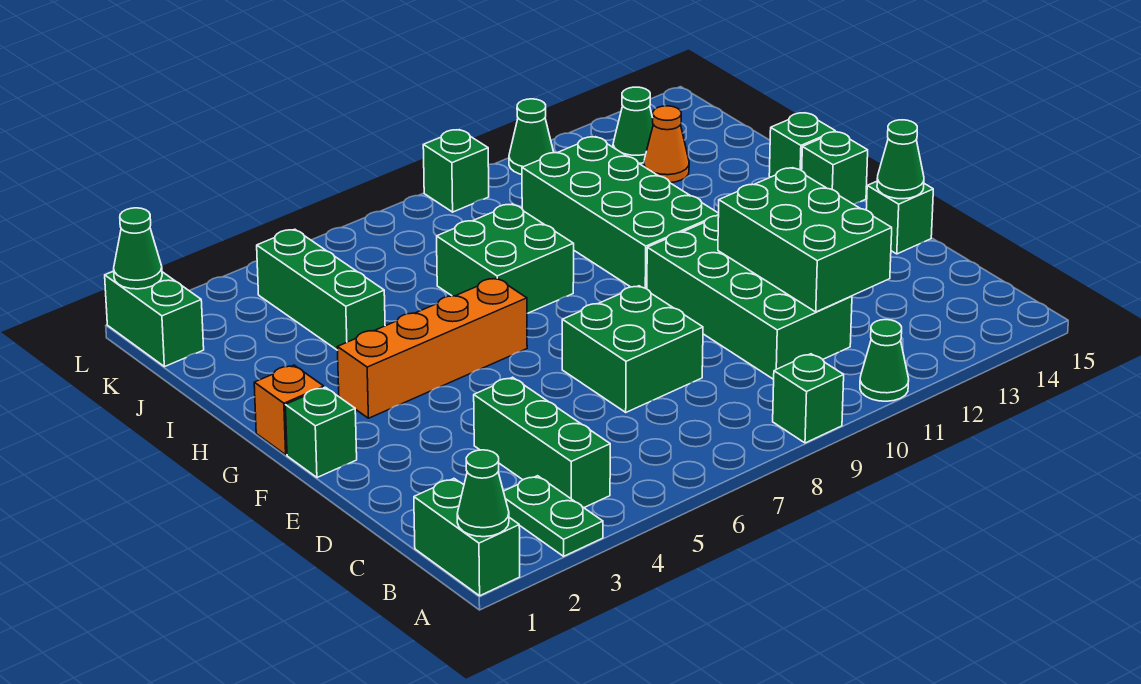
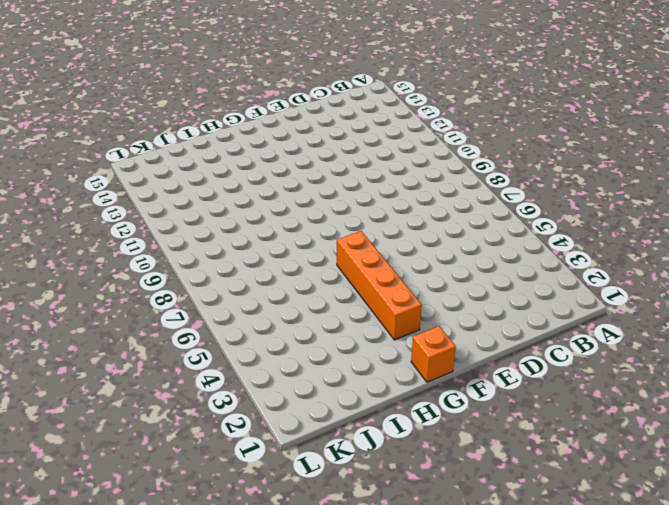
none -> green brick A1:B1 level 1
none -> green plate A3:B3 level 1
none -> green brick A9 level 1

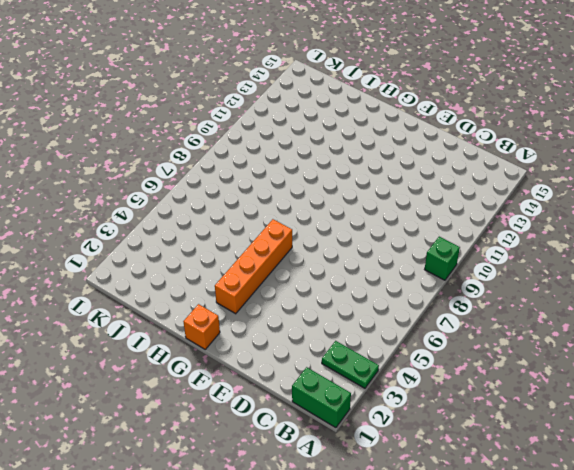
none -> green cone A11 level 1
none -> green brick B4:D4 level 1
none -> green brick C10:F11 level 1

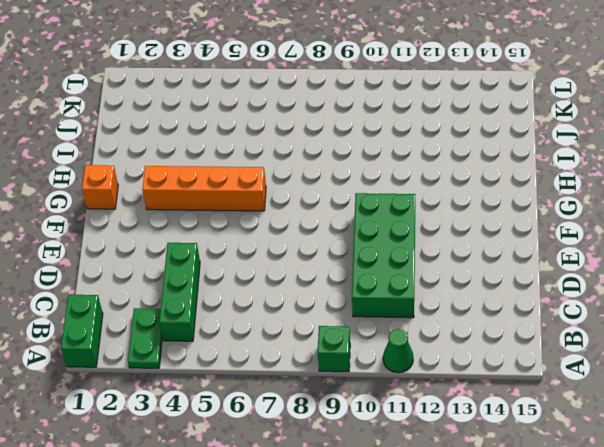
none -> green brick D7:E8 level 1
none -> green brick E15 level 1
none -> green brick F1 level 1

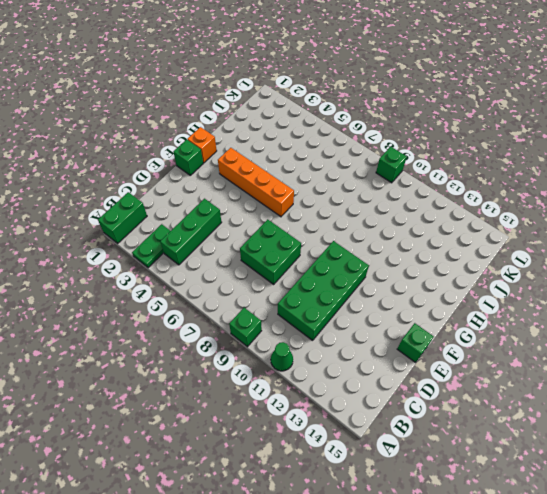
none -> green brick G10:J11 level 1
none -> green brick G15 level 1
none -> green brick H7:I8 level 1

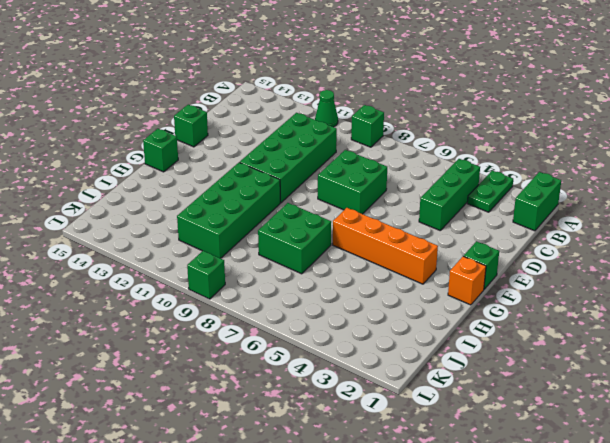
none -> green brick H15 level 1
none -> green brick I4:K4 level 1
none -> orange cone J13 level 1

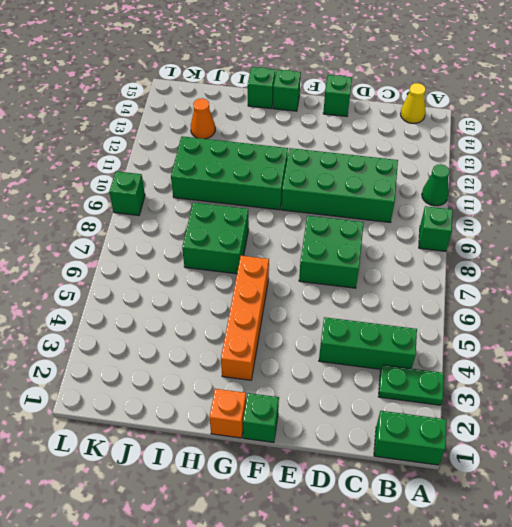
yellow cone B15 level 1 -> none
none -> green brick I4:K4 level 1
none -> green brick K1:L1 level 1
none -> green cone K13 level 1

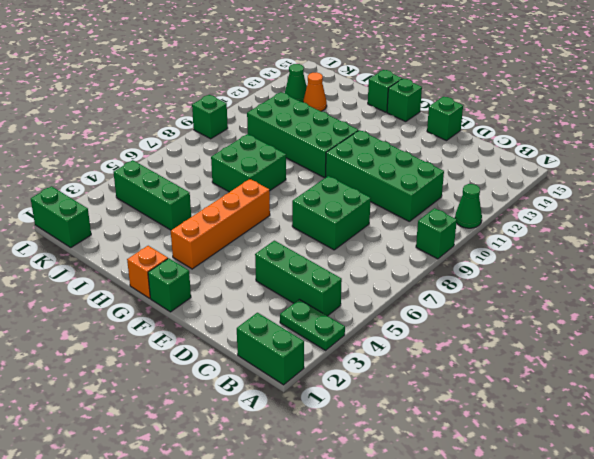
none -> green cone L11 level 1
none -> green cone A1 level 2
none -> green brick C11:E12 level 2

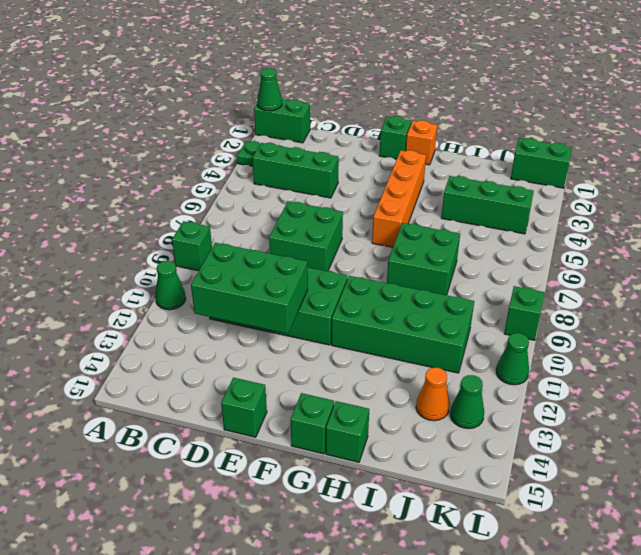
none -> green cone E15 level 2
none -> green cone L1 level 2

